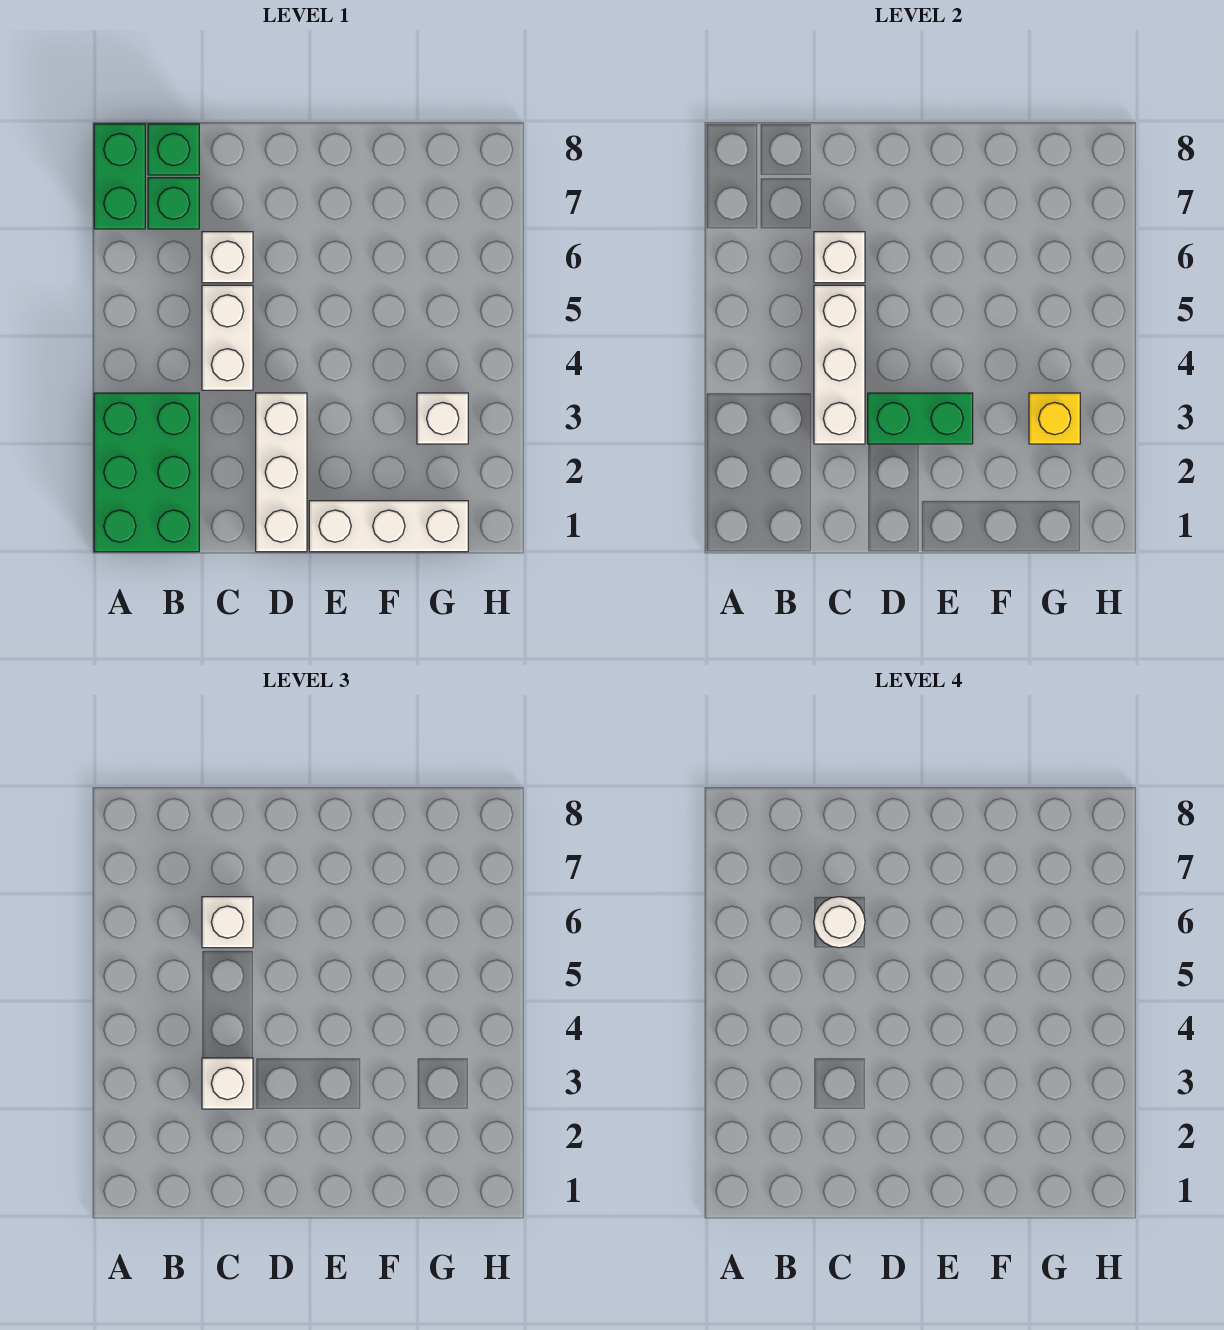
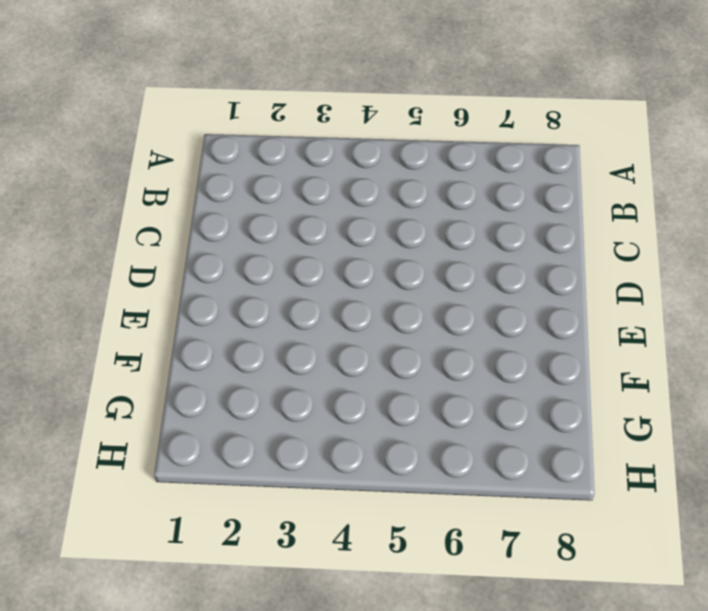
none -> green brick A1:B3 level 1
none -> green brick A7:A8 level 1
none -> green brick B7 level 1

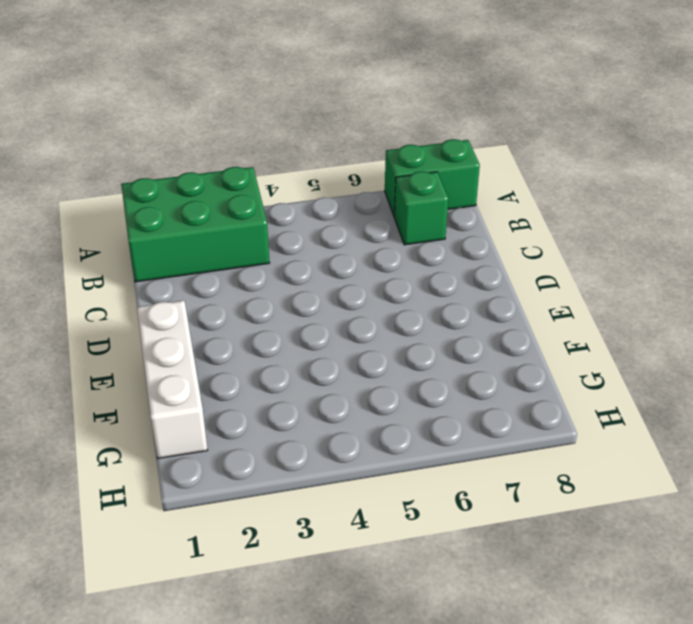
none -> green brick B8 level 1
none -> white brick C4:C5 level 1
none -> white brick C6 level 1

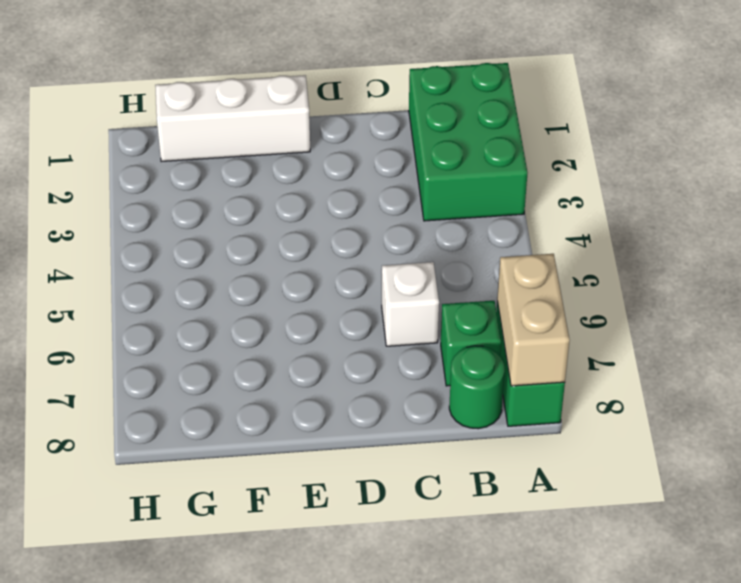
tan brick A7:A8 level 2 -> none
green round brick B8 level 1 -> green brick B8 level 1
none -> white brick C4:C5 level 1
none -> white brick D1:D3 level 1
none -> white brick G3 level 1

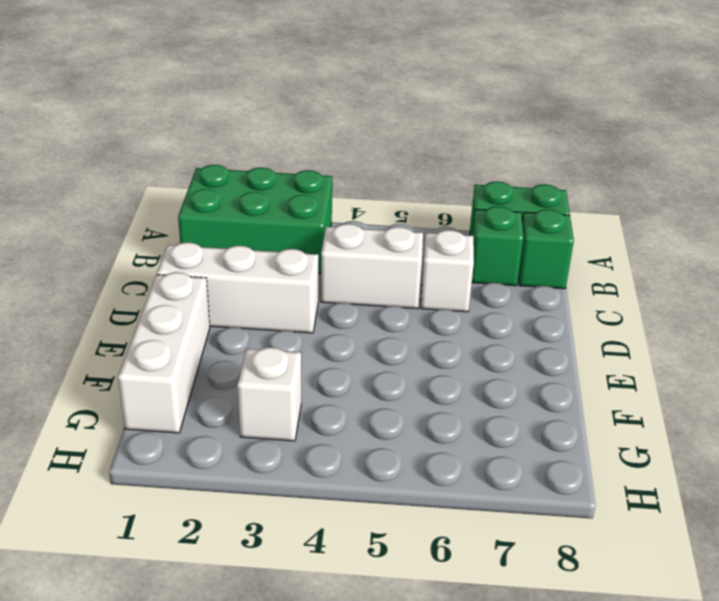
none -> white brick C3:C5 level 2
none -> white brick C6 level 2
none -> green brick D3:E3 level 2

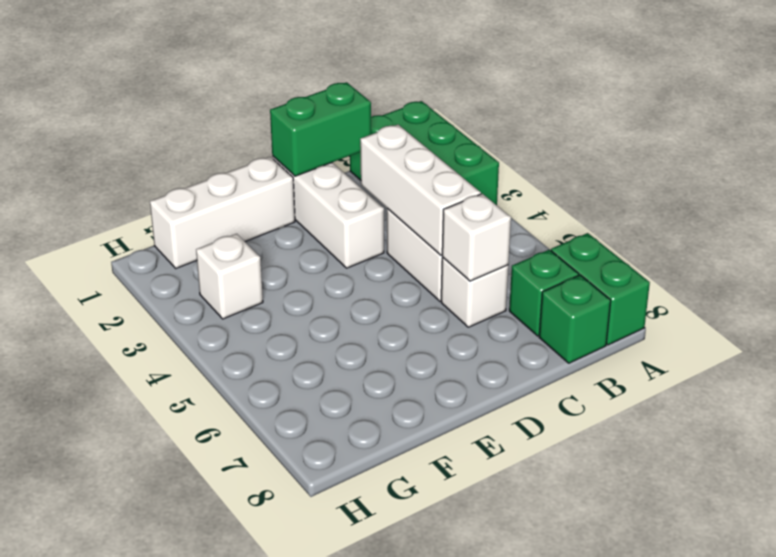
green brick C1:D1 level 2 -> green brick D3:E3 level 2
none -> yellow brick G3 level 2
none -> white brick C3 level 3
none -> white brick C6 level 3

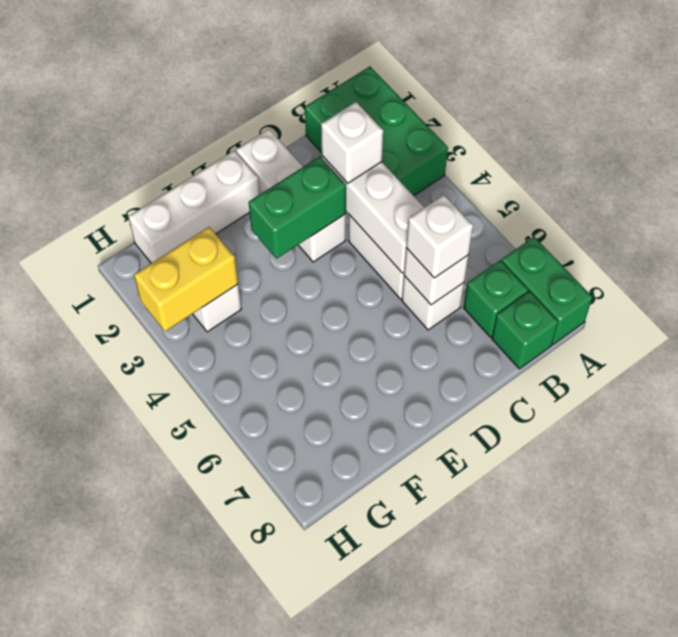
yellow brick G3:H3 level 2 -> yellow brick G3 level 2
none -> white round brick C6 level 4

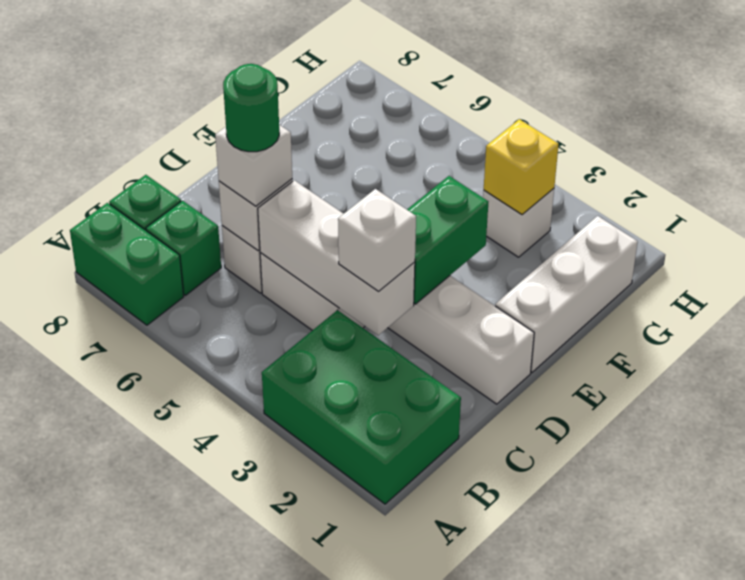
green round brick C6 level 4 -> white round brick C6 level 4

